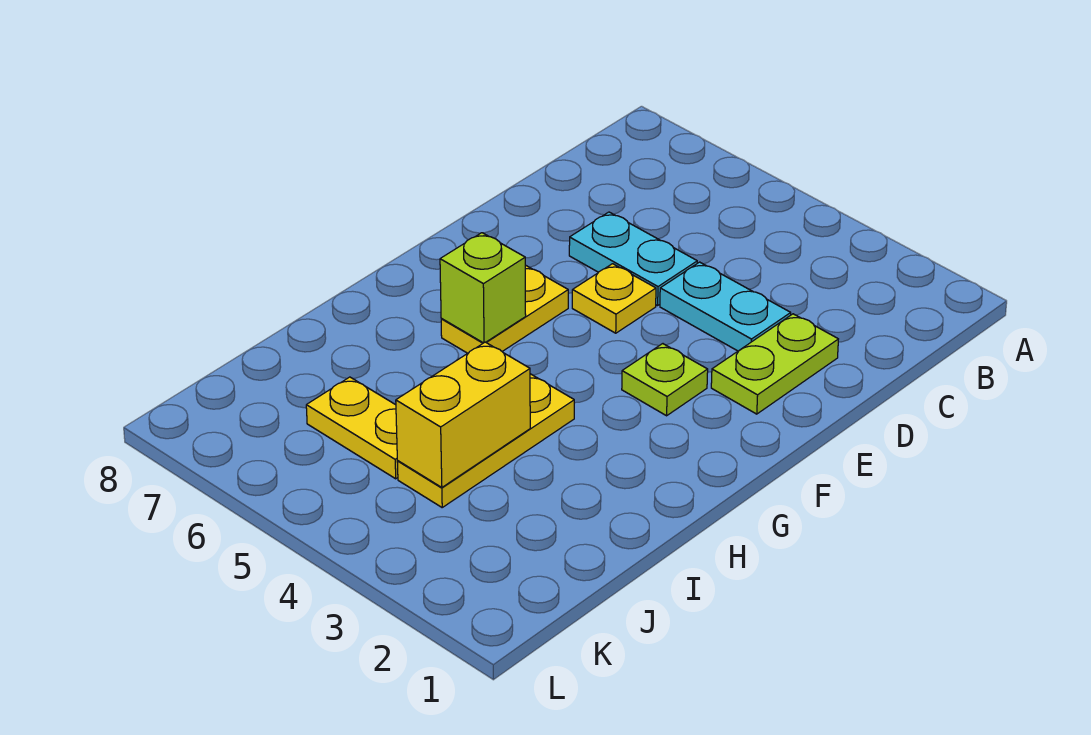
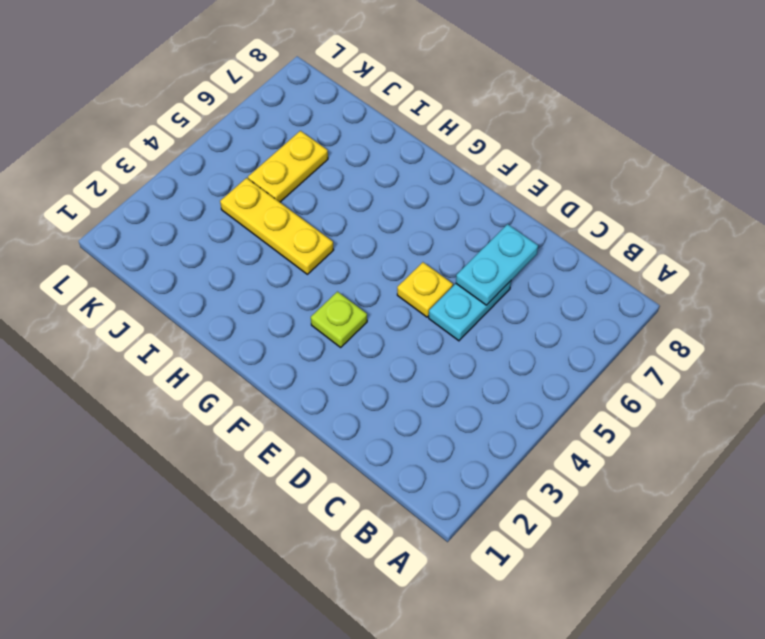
cyan plate D6:D7 level 2 -> cyan plate D3:D4 level 1
none -> lime plate D2:E2 level 1
none -> yellow plate F6:G6 level 1

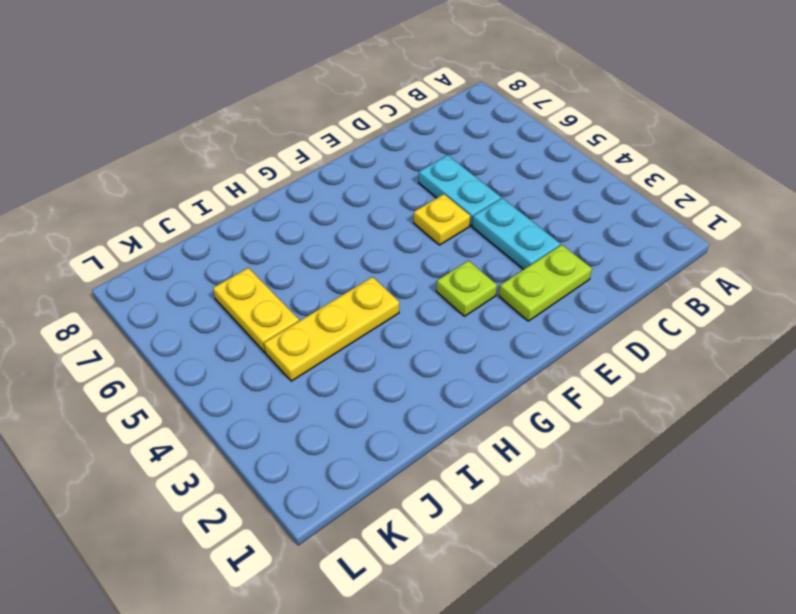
none -> yellow plate F6:G6 level 1
none -> lime brick G6 level 2

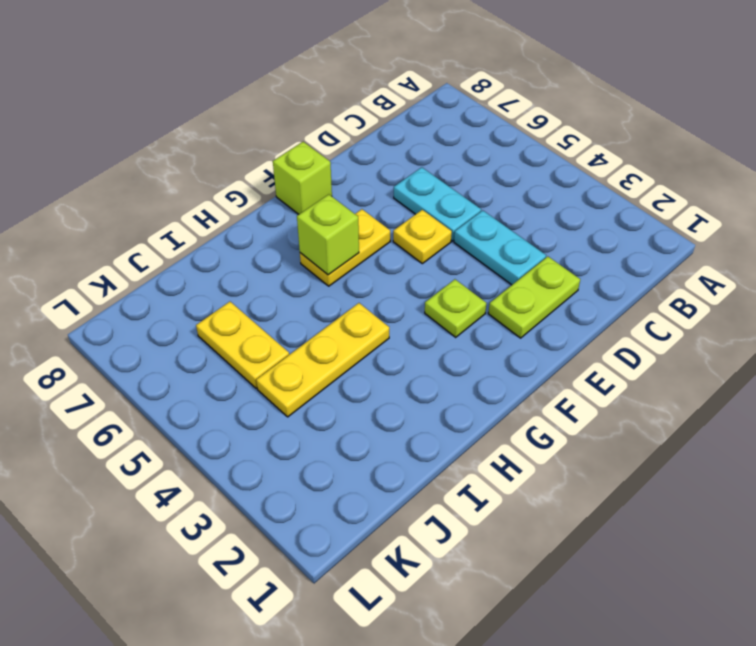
lime brick F8 level 1 -> none
none -> yellow brick I4:J4 level 2

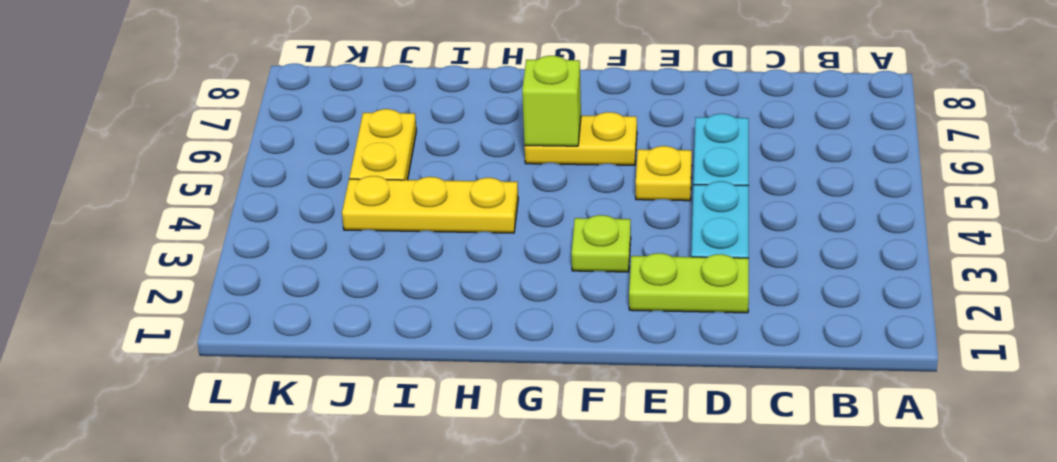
none -> yellow brick I4:J4 level 2

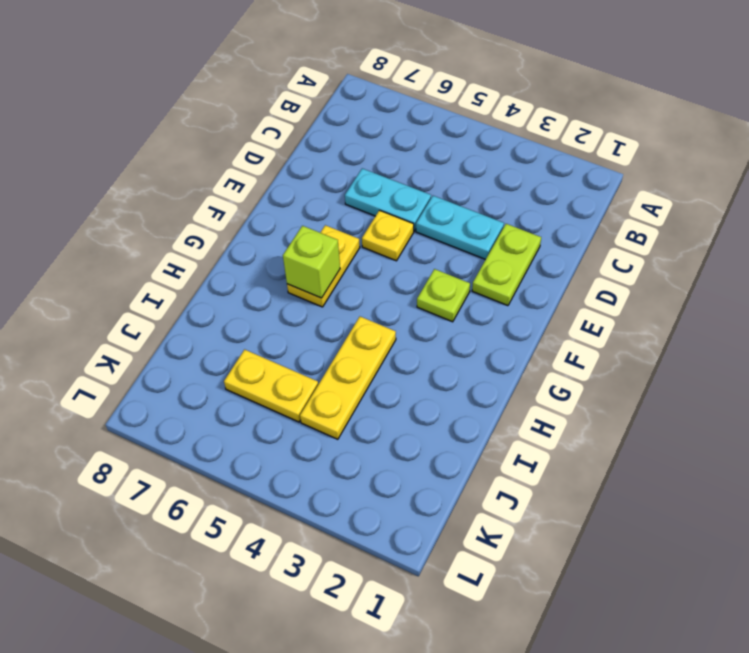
none -> yellow brick I4:J4 level 2

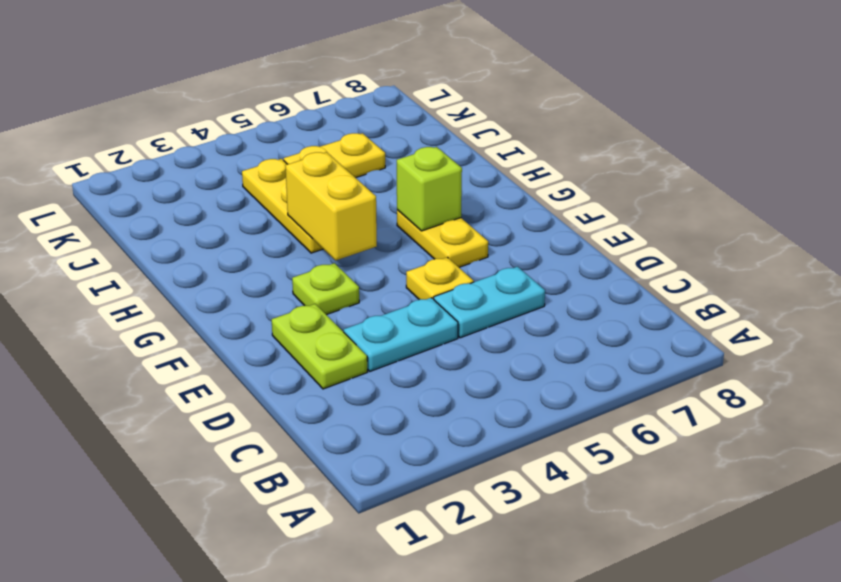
yellow brick G4:H4 level 2 -> yellow brick I4:J4 level 2

